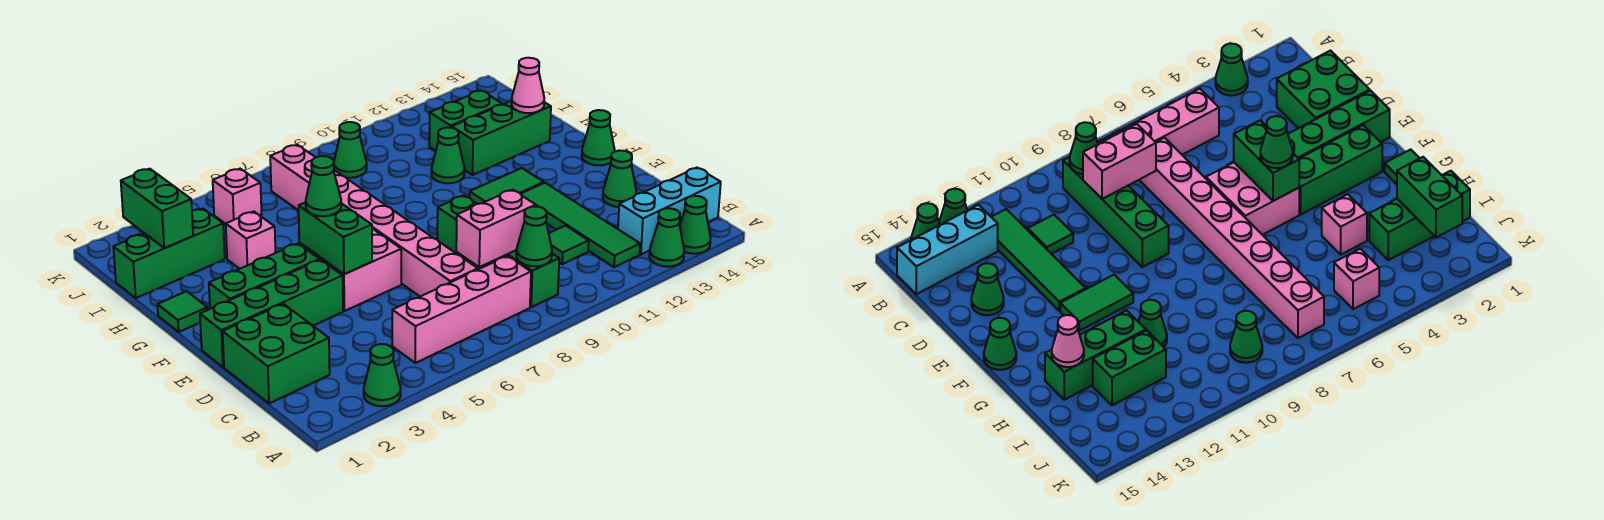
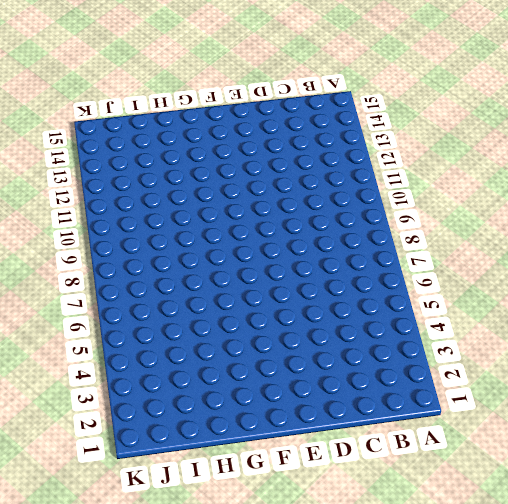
none -> green cone A3 level 1
none -> green cone A13 level 1
none -> green cone A14 level 1
none -> pink brick B5:B8 level 1

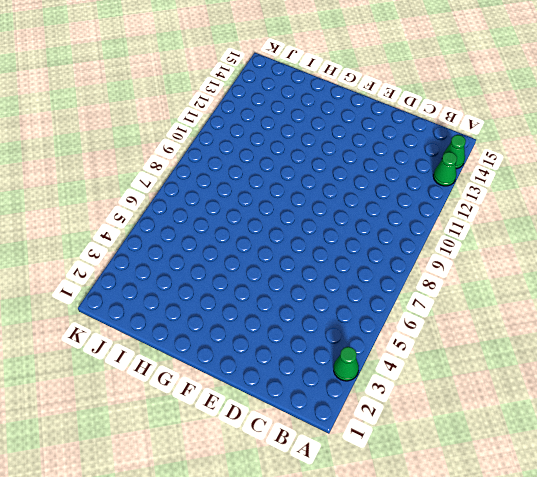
none -> pink brick B5:B8 level 1
none -> green brick B9:E9 level 1
none -> green tile B12:E12 level 1
none -> cyan brick B13:B15 level 1

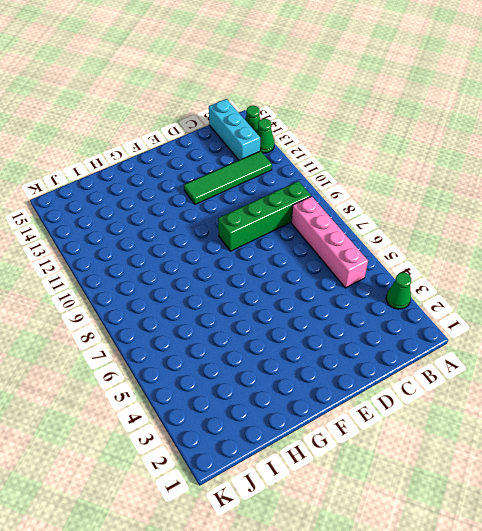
none -> green brick C1:D2 level 1
none -> pink brick C7:J7 level 1
none -> green tile C11 level 1
none -> green cone D14 level 1

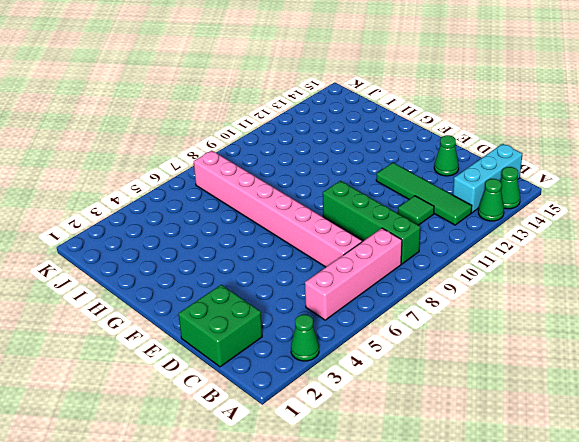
none -> green brick E1:E4 level 1
none -> pink brick E5:F6 level 1
none -> green brick F2:F4 level 1
none -> green tile F11:F12 level 1

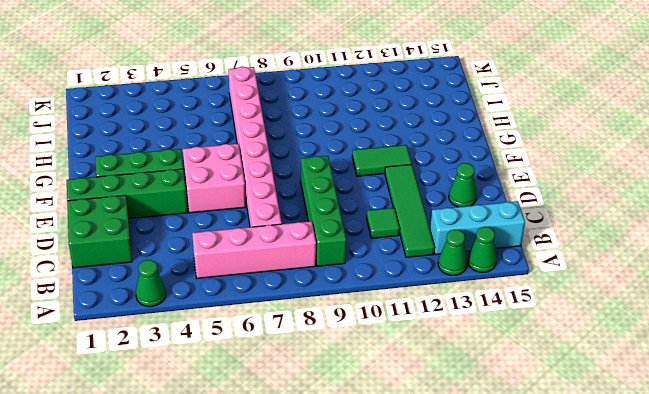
none -> green cone F15 level 1
none -> green tile G1 level 1
none -> pink brick H4 level 1
none -> green cone H11 level 1

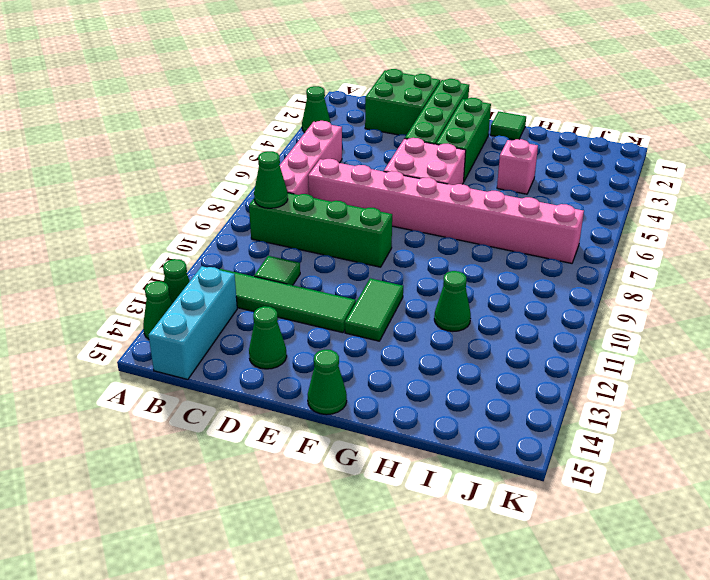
none -> green brick H12:H14 level 1
none -> green brick I1:I3 level 1
none -> green brick I12:I13 level 1
none -> pink brick J5 level 1

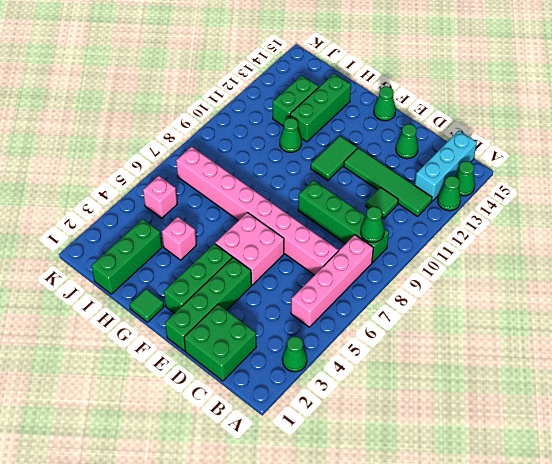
none -> green cone J9 level 1
none -> pink brick C8:C9 level 2
none -> green brick E5:F5 level 2
none -> pink cone H14 level 2

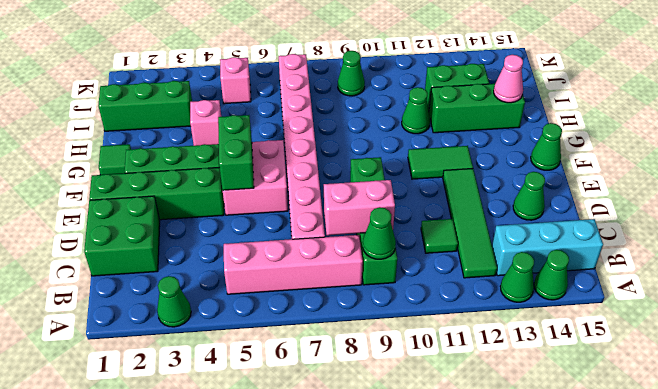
none -> green brick I2:J2 level 2
none -> green cone F5 level 3

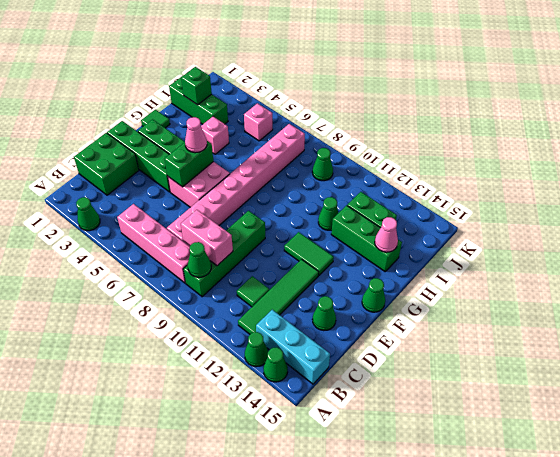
pink cone F5 level 3 -> green cone F5 level 3
green brick I2 level 2 -> green brick I2:J2 level 2

